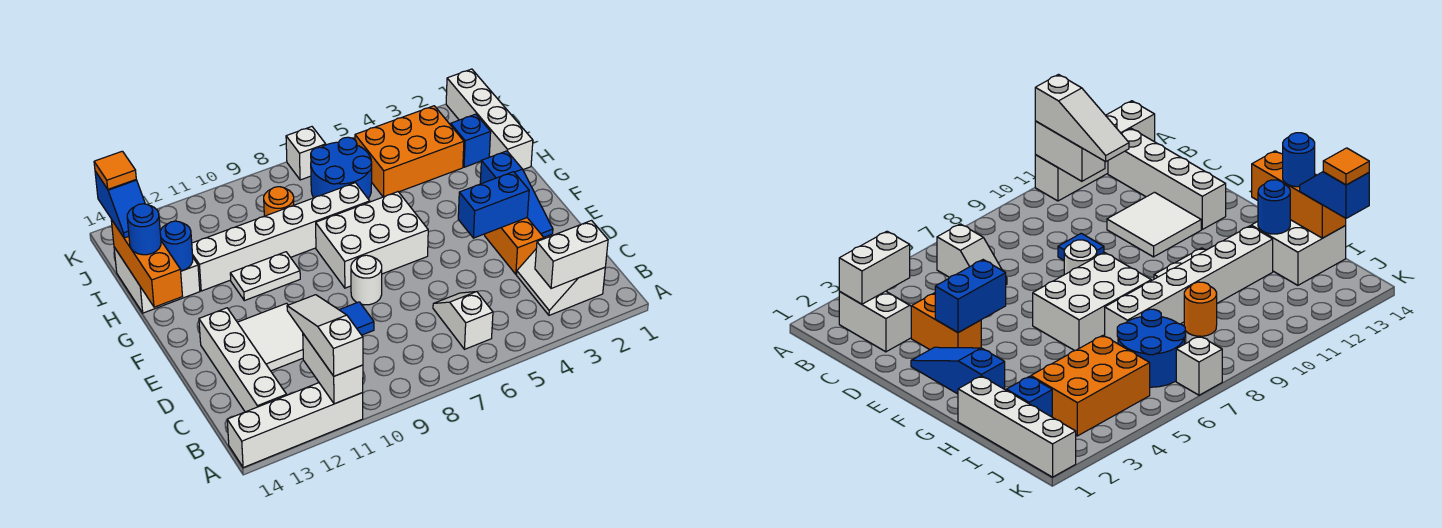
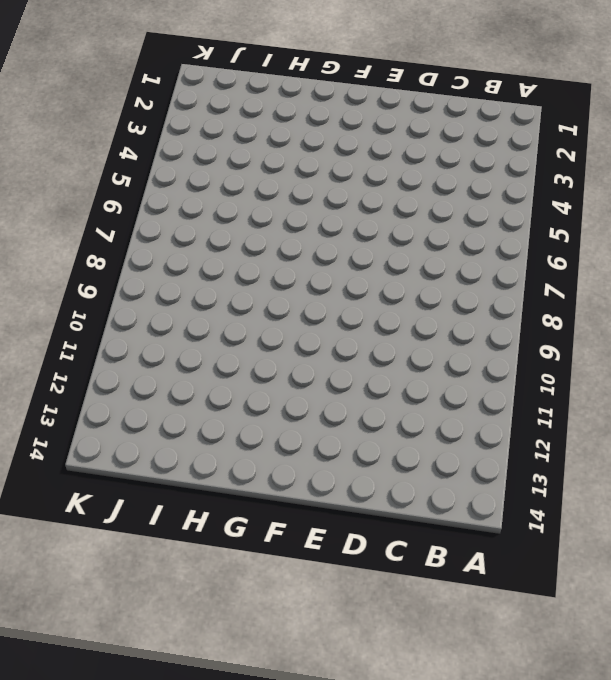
none -> white brick A11:A14 level 1
none -> white slope B2:C3 level 1 top 2
none -> white slope B6:C6 level 1 top B

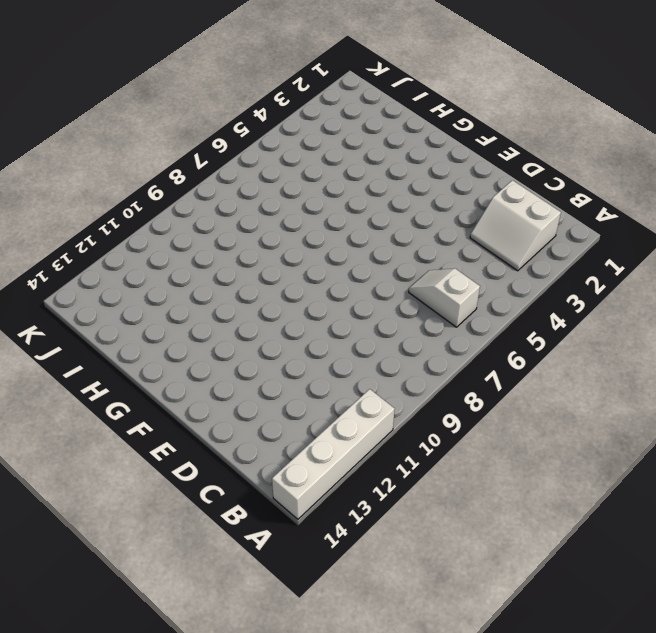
none -> white brick B13:E13 level 1
none -> orange brick D3:E3 level 1
none -> blue tile D9 level 1

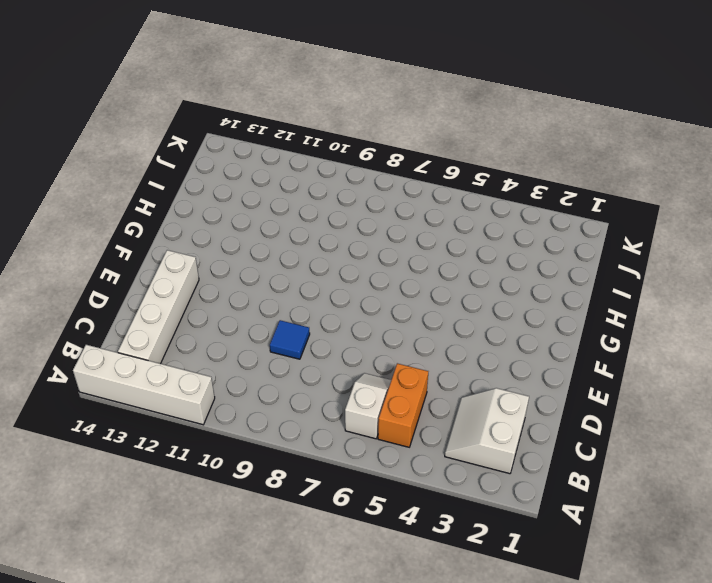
orange brick B5:C5 level 1 -> orange brick D3:E3 level 1
none -> white tile D11:E12 level 1
none -> blue slope E2:G2 level 1 top G
none -> white round brick E8 level 1

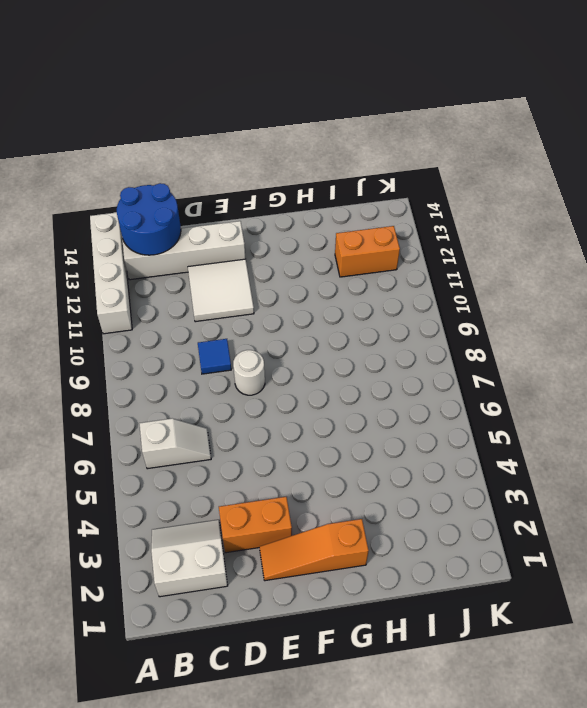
blue round brick B13:C14 level 2 -> blue round brick I6:J7 level 1
orange slope E2:G2 level 1 top G -> blue slope E2:G2 level 1 top G
orange brick I12:J12 level 1 -> none
none -> white brick F6:G8 level 1
none -> white plate G10:G11 level 1
none -> white brick H1:K1 level 1

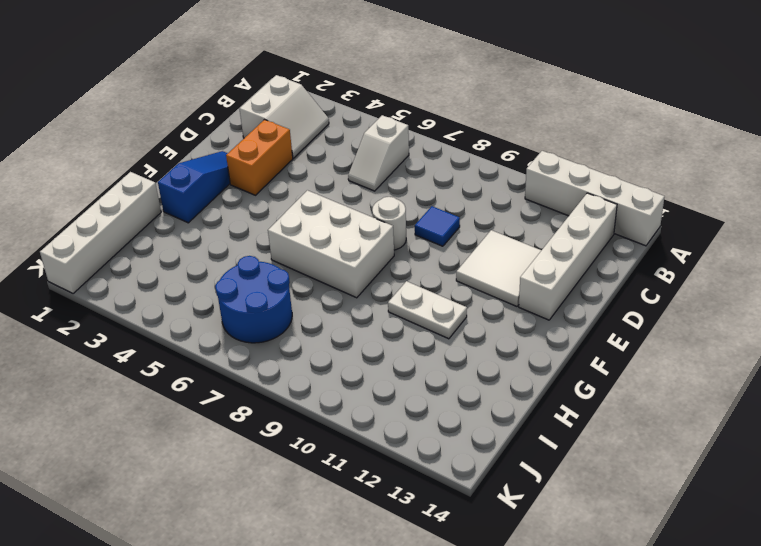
none -> white brick H7:H12 level 1
none -> white brick H13:I14 level 1
none -> blue brick I2 level 1

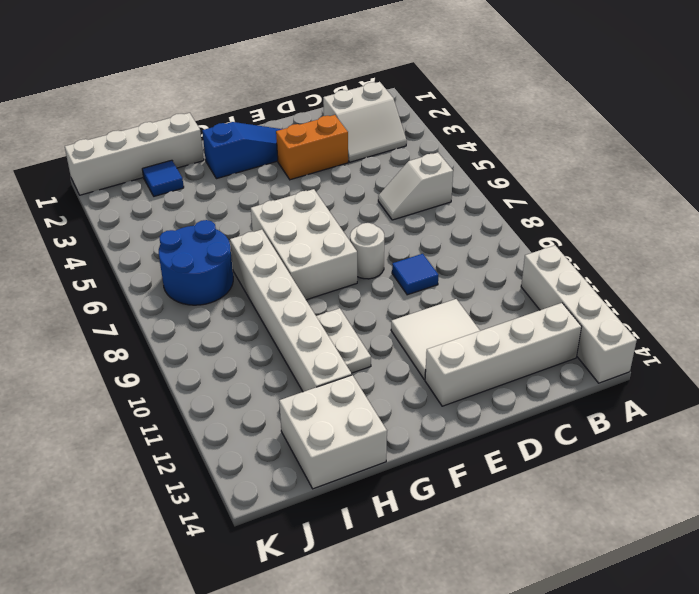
blue tile I2 level 1 -> blue brick I2 level 1
none -> orange brick I3:J5 level 1
none -> orange round brick I9 level 1
none -> white brick K7 level 1

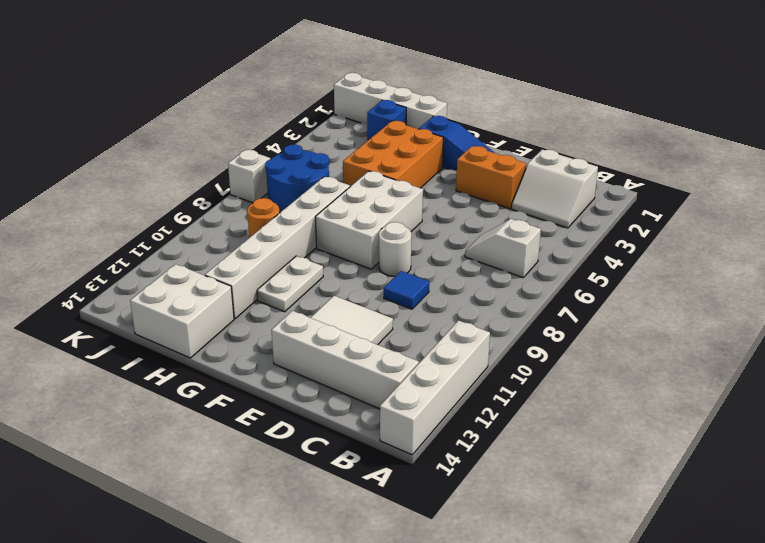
orange brick G3:H5 level 1 -> orange brick I3:J5 level 1
none -> white brick A11:B11 level 2
none -> white brick B2:B3 level 2
none -> blue brick E3:E4 level 2

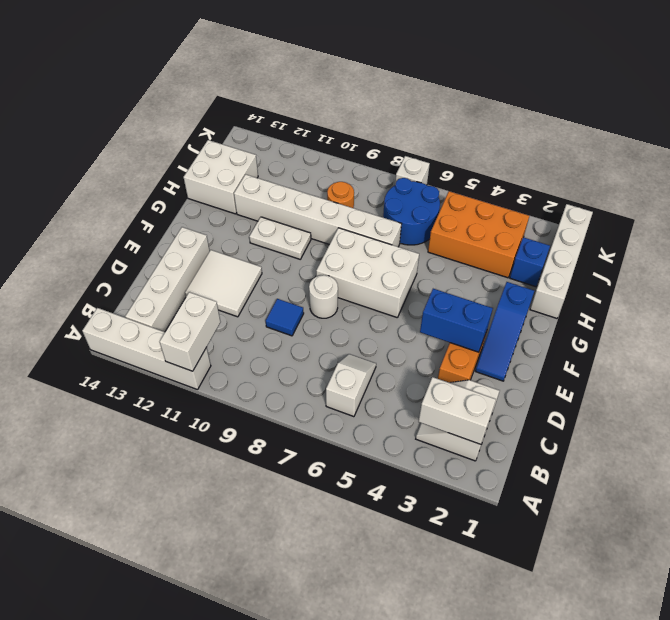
none -> orange brick G14:I14 level 2
none -> blue round brick H13 level 2
none -> white slope A11:C11 level 3 top A

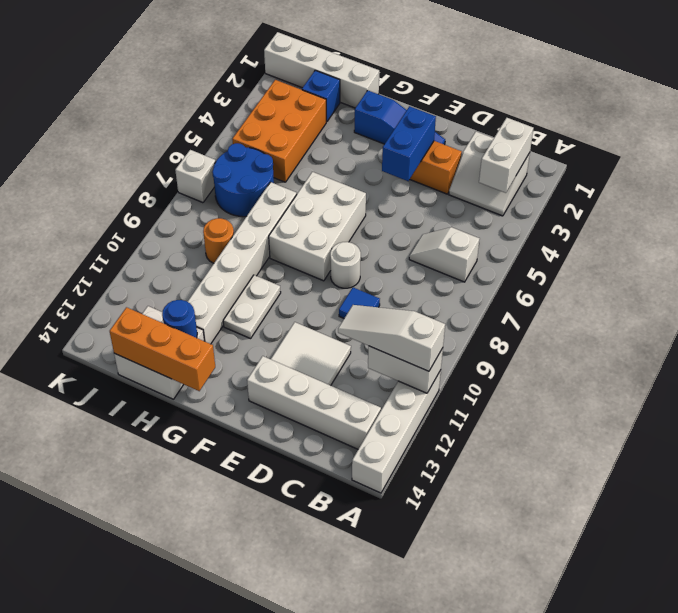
none -> blue round brick H14 level 3
none -> blue slope I14:J14 level 3 top J
none -> orange tile J14 level 4

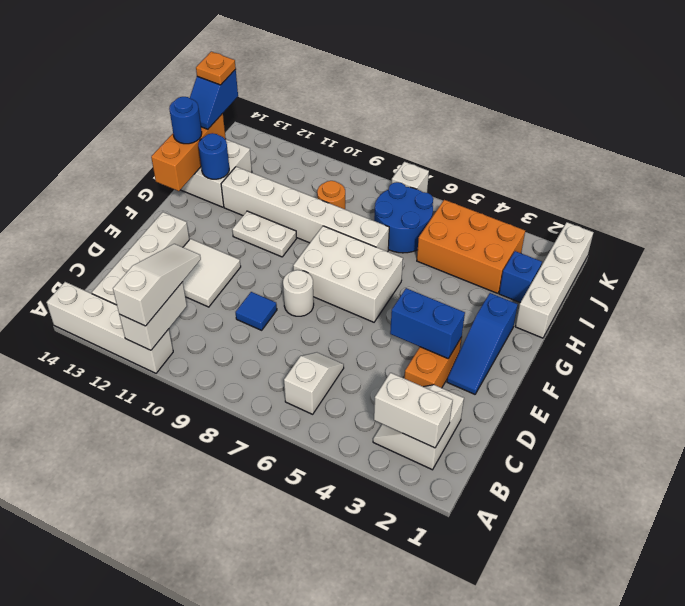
orange plate J14 level 4 -> orange tile J14 level 4

